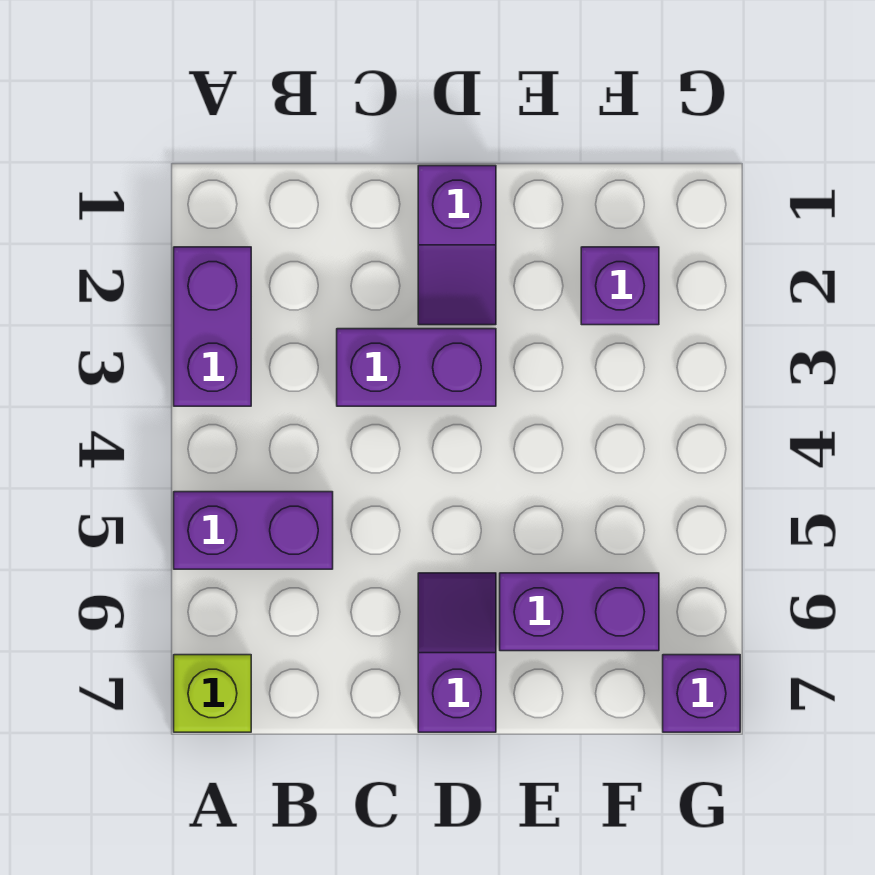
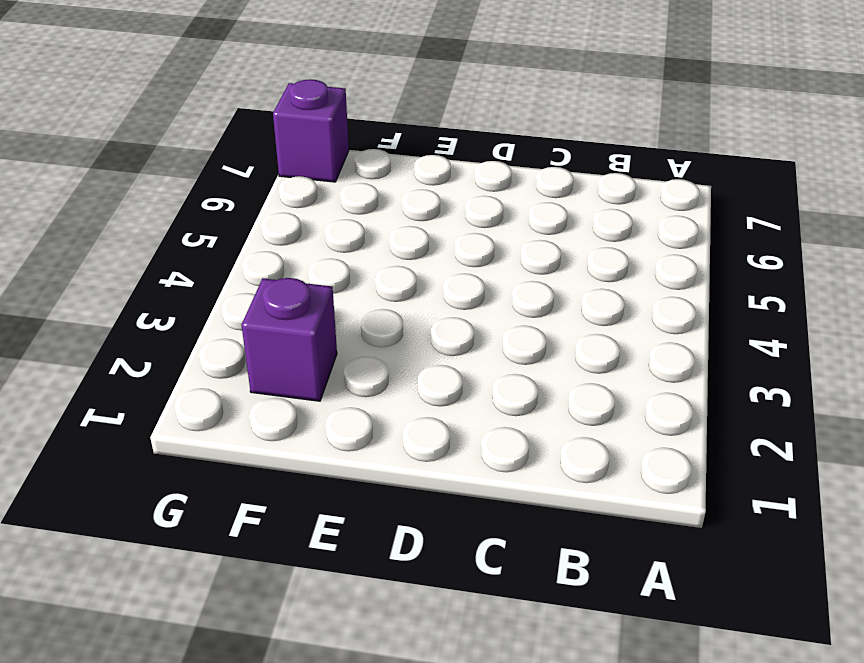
none -> purple brick A2:A3 level 1
none -> purple brick A5:B5 level 1

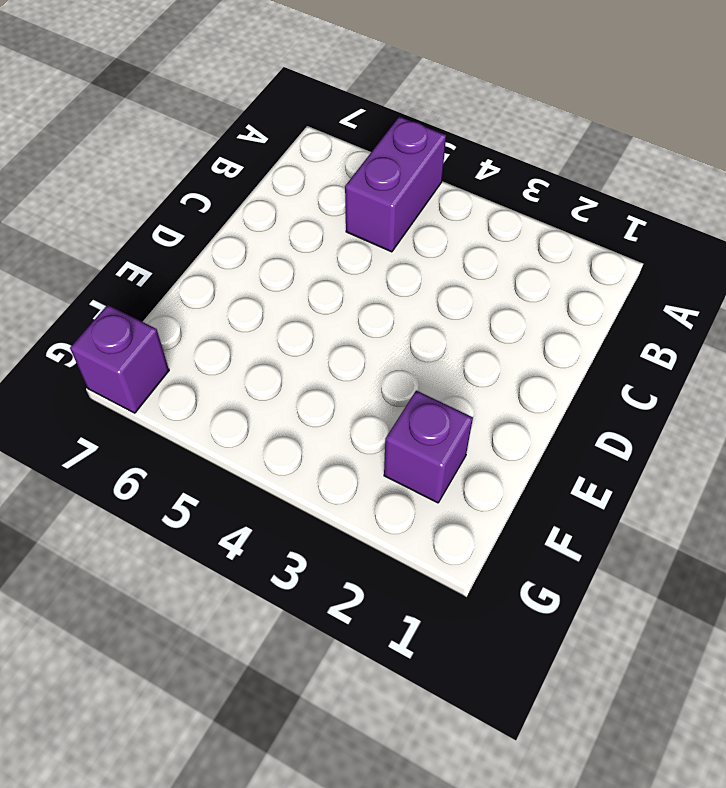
none -> purple brick A2:A3 level 1
none -> lime brick A7 level 1

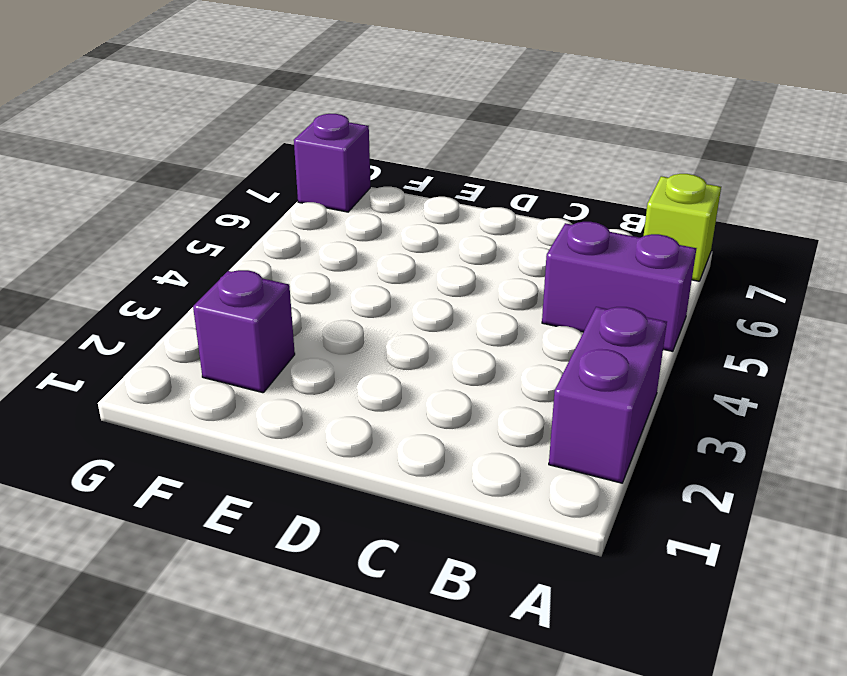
none -> purple brick C3:D3 level 1
none -> purple slope D1:D2 level 1 top 1

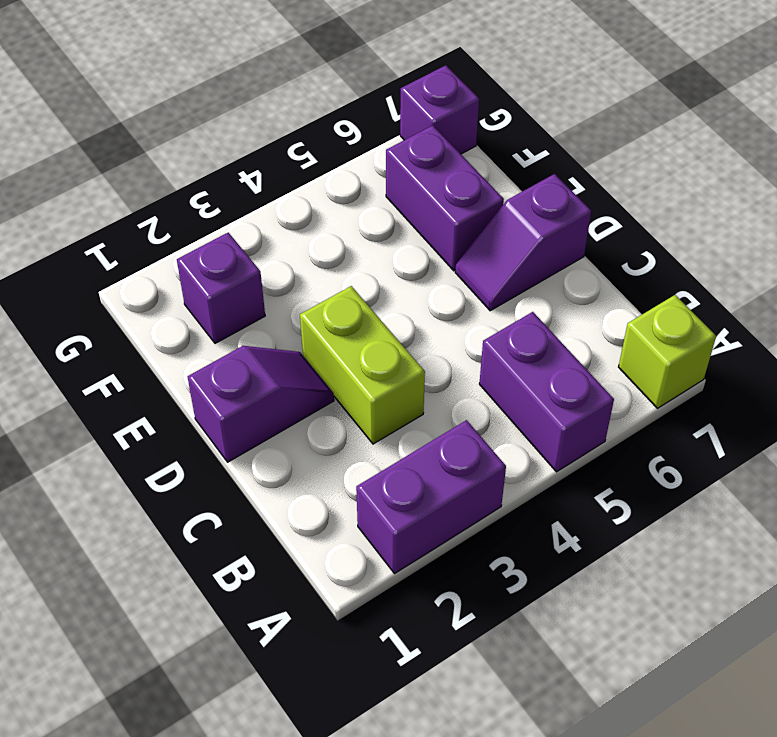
lime brick C3:D3 level 1 -> purple brick C3:D3 level 1

